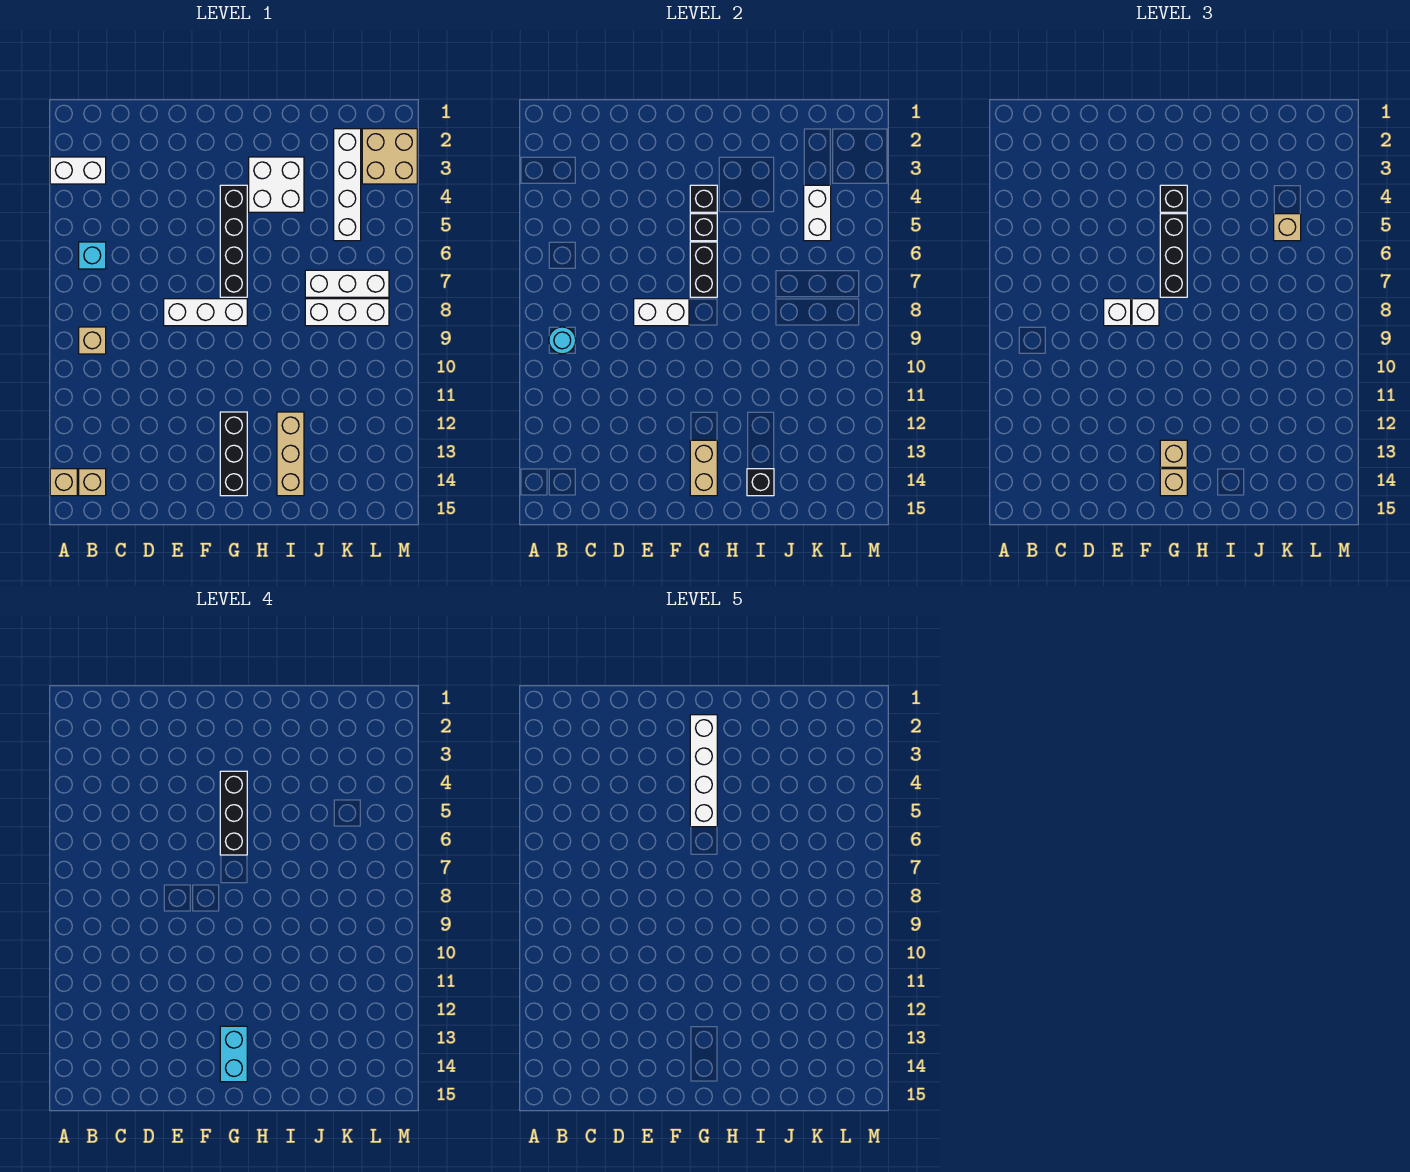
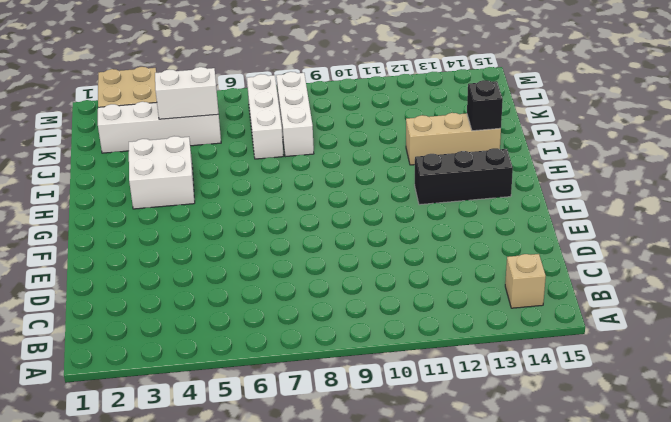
none -> white brick A3:B3 level 1
none -> tan brick A14 level 1
none -> cyan brick B6 level 1
none -> tan brick B9 level 1

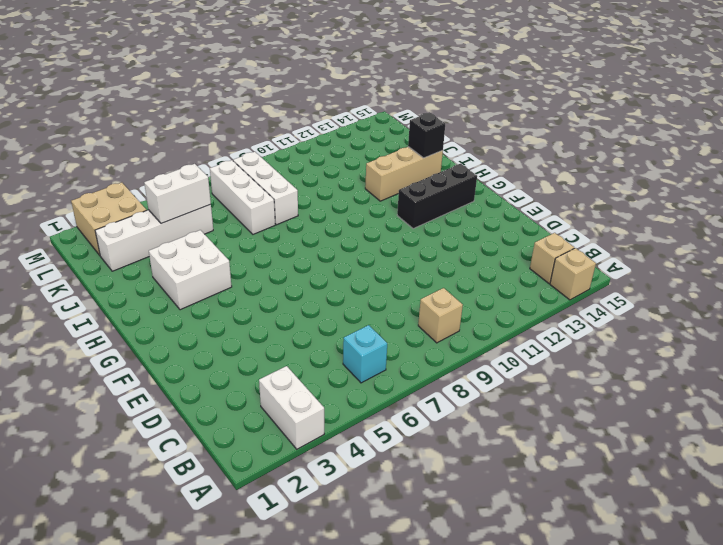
none -> white brick E8:G8 level 1
none -> black brick G4:G7 level 1
none -> cyan round brick B9 level 2
none -> white brick E8:F8 level 2

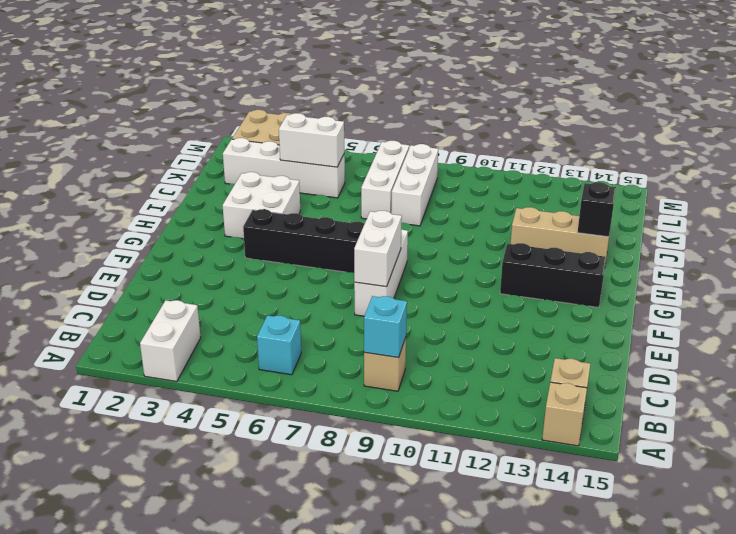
cyan brick B9 level 2 -> cyan round brick B9 level 2
none -> black brick G4 level 2
none -> black brick G5 level 2
none -> black brick G6:G7 level 2
none -> tan brick G13:G14 level 2

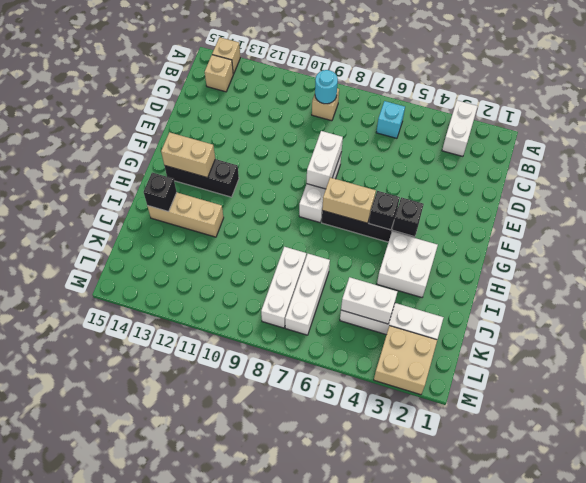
tan brick G6:G7 level 2 -> black brick G6:G7 level 2
none -> white brick E8 level 3
none -> white brick F8 level 3
none -> black brick G4 level 3
none -> black brick G5:G7 level 3

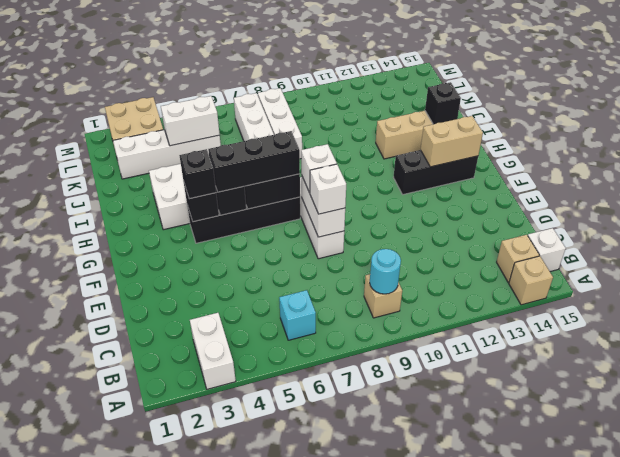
white brick B15 level 1 -> none
none -> tan brick G13 level 3
none -> tan brick G14 level 3
none -> tan brick K5 level 3
none -> black brick G4:G6 level 4

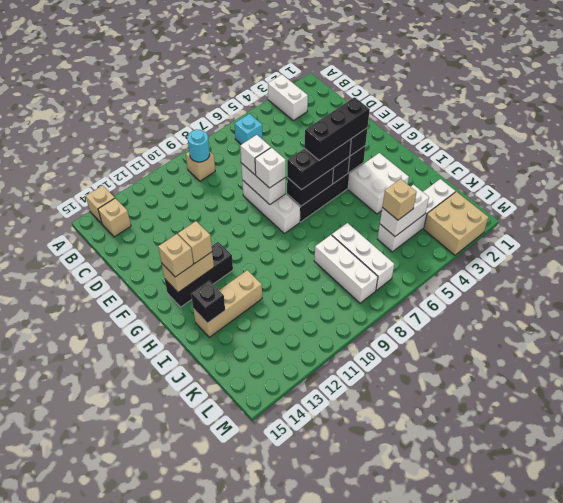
none -> cyan brick G13:G14 level 4
none -> white brick G2:G5 level 5

